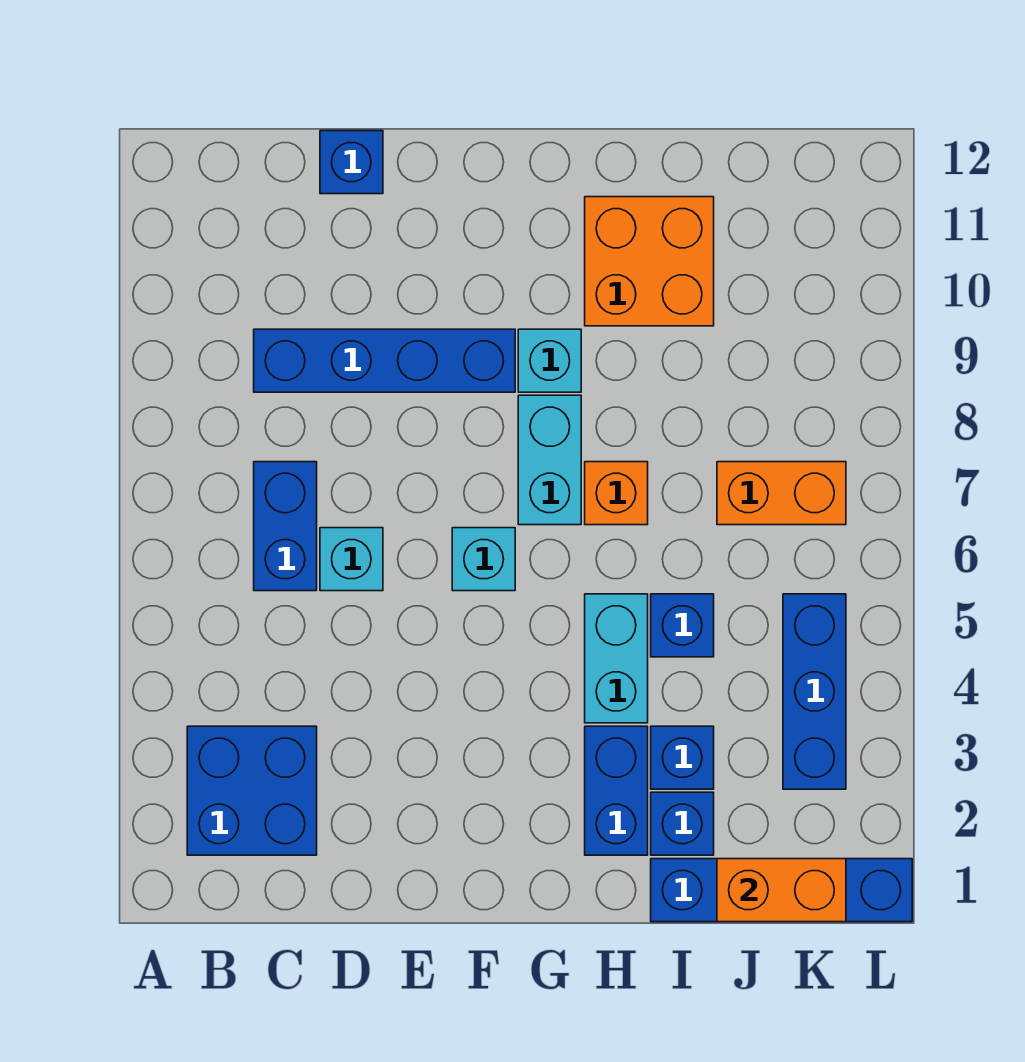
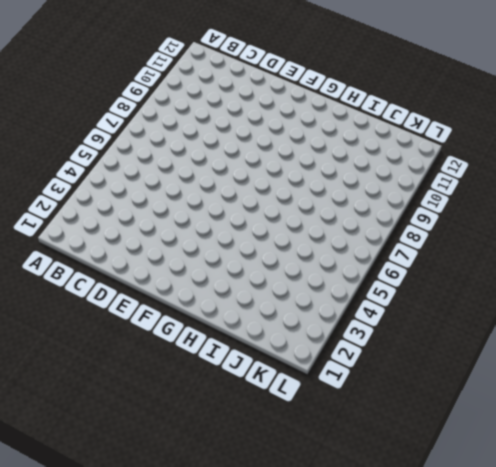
none -> blue brick B2:C3 level 1
none -> blue brick C6:C7 level 1
none -> blue brick C9:F9 level 1

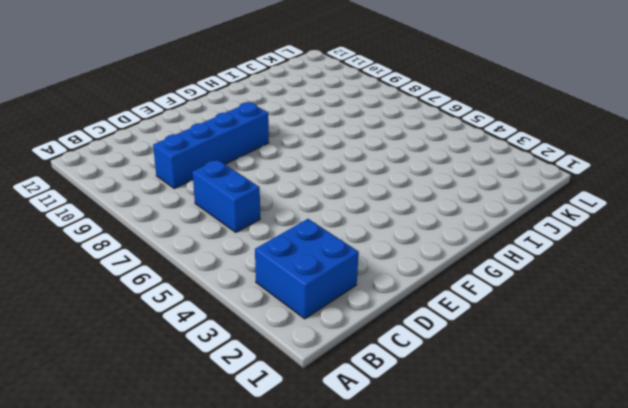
none -> cyan brick D6 level 1
none -> blue brick D12 level 1
none -> cyan brick F6 level 1

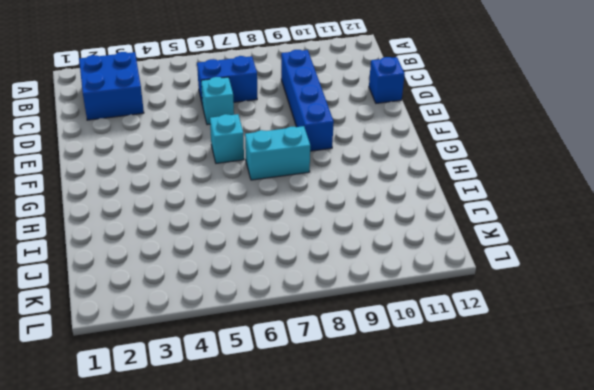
none -> cyan brick G9 level 1
none -> blue brick H2:H3 level 1
none -> cyan brick H4:H5 level 1

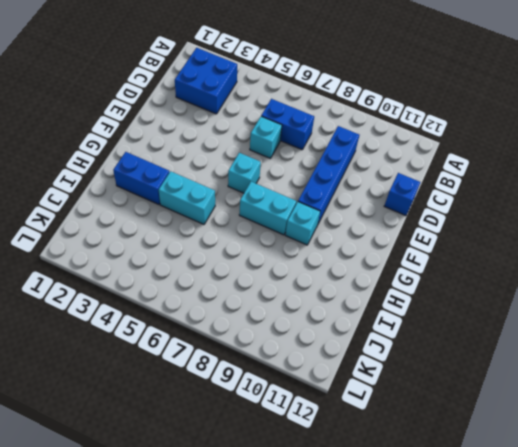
none -> orange brick H7 level 1
none -> orange brick H10:I11 level 1
none -> blue brick I1:L1 level 1

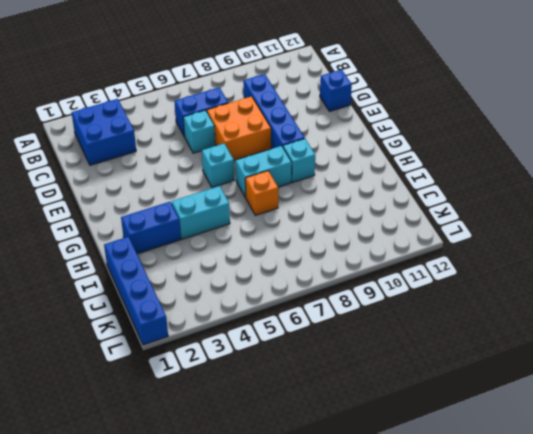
orange brick D7:E8 level 1 -> orange brick H10:I11 level 1
none -> blue brick I2 level 1
none -> blue brick I3 level 1
none -> blue brick I5 level 1

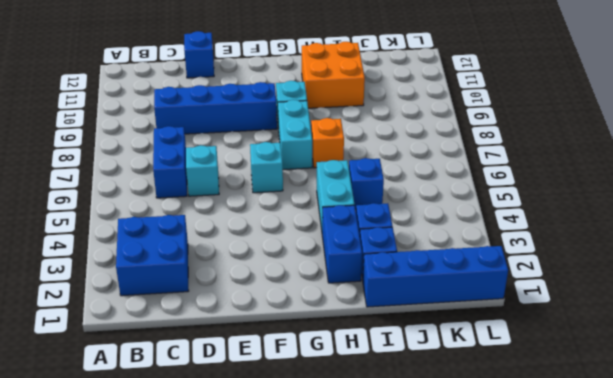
none -> orange brick J7:K7 level 1
none -> blue brick K3:K5 level 1
none -> orange brick J1:K1 level 2

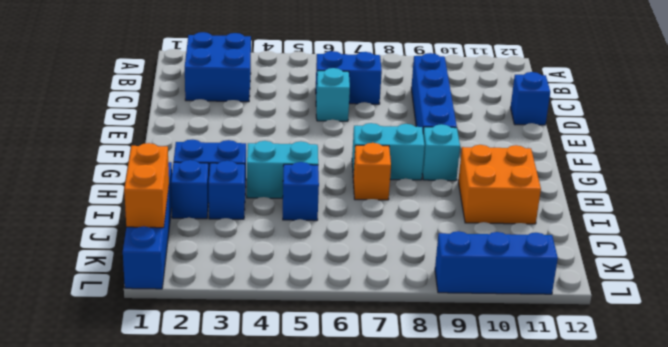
blue brick L9:L11 level 1 -> blue brick K3:K5 level 1
none -> cyan brick F6 level 1
none -> orange brick J7:K7 level 1

